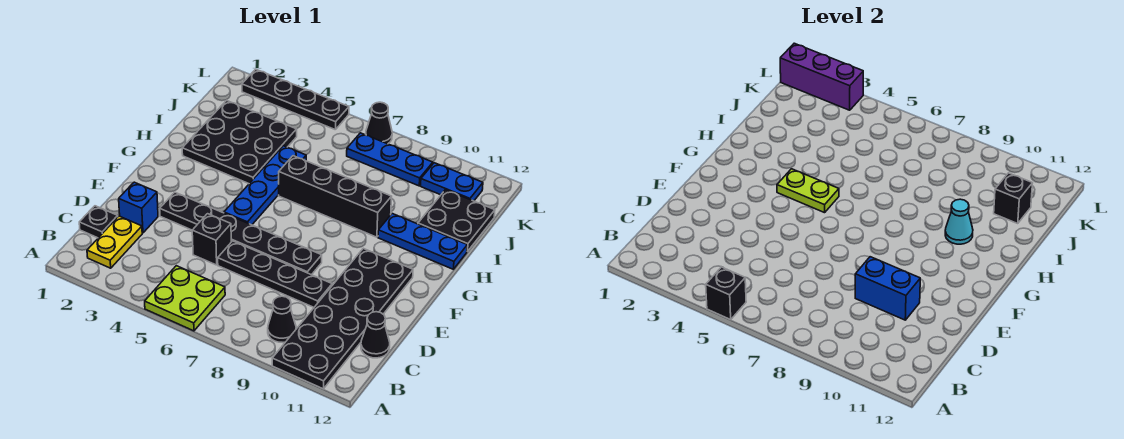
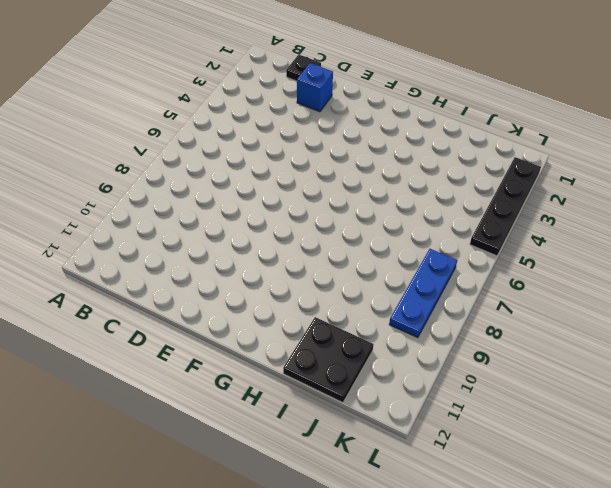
none -> lime plate A5:B6 level 1
none -> black plate A10:F11 level 1
none -> yellow plate B2:C2 level 1

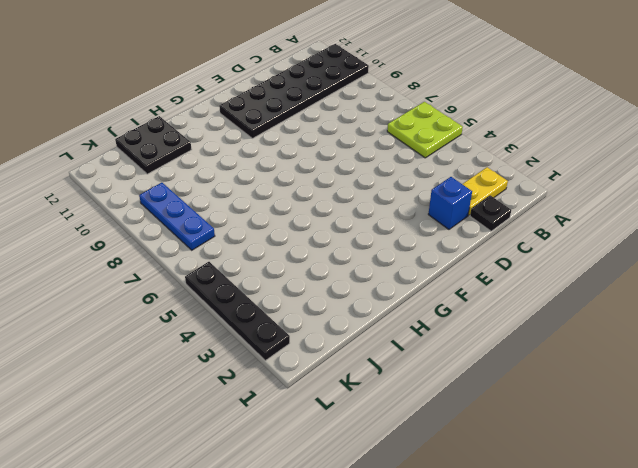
none -> black cone B9 level 1
none -> black cone C12 level 1
none -> black brick D5 level 1

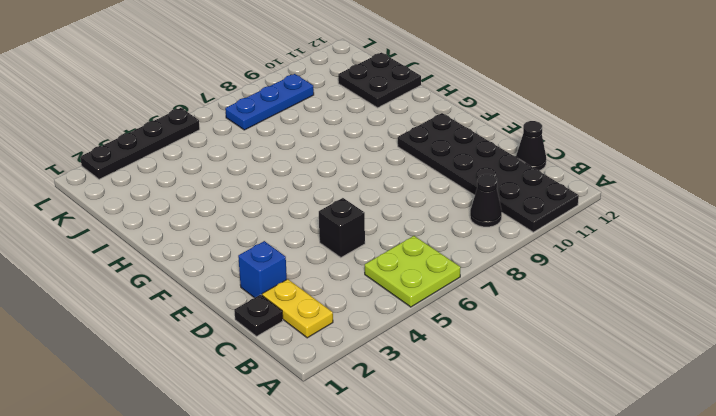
none -> black plate D6:D9 level 1
none -> black plate E3:E8 level 1
none -> blue plate F5:I5 level 1

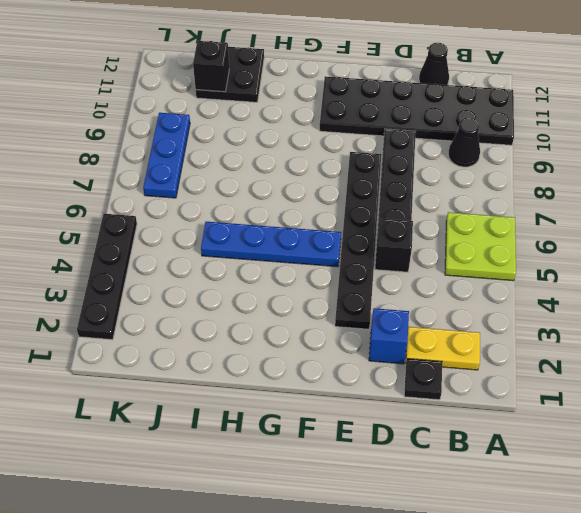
none -> black plate H2:J4 level 1
none -> black brick H6:H9 level 1
none -> blue plate H10:H12 level 1

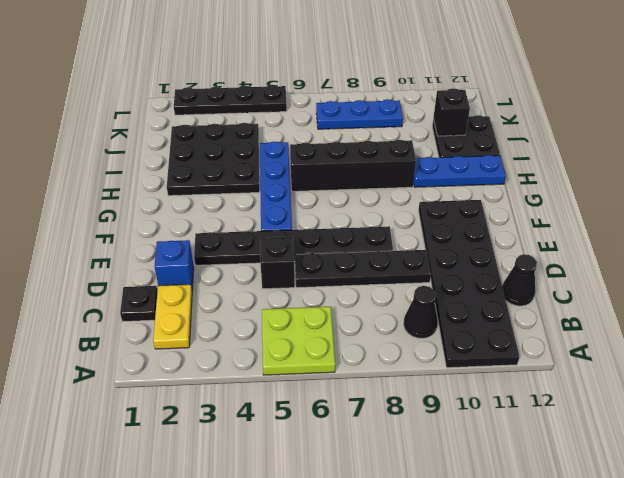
none -> blue plate K10:K11 level 1
none -> black cone L7 level 1
none -> black brick A5 level 2

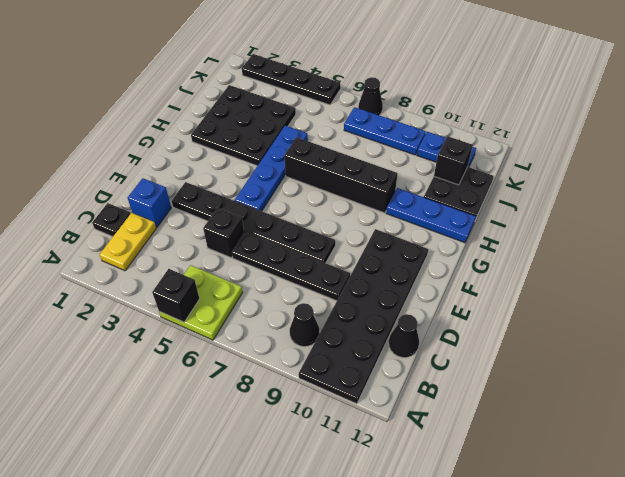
none -> blue brick D9:D10 level 2
none -> lime plate G4:G5 level 2
none -> cyan cone H10 level 2

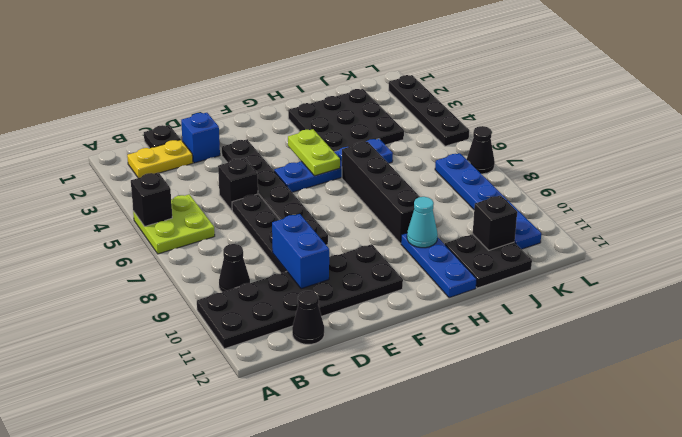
none -> purple brick L1:L3 level 2

